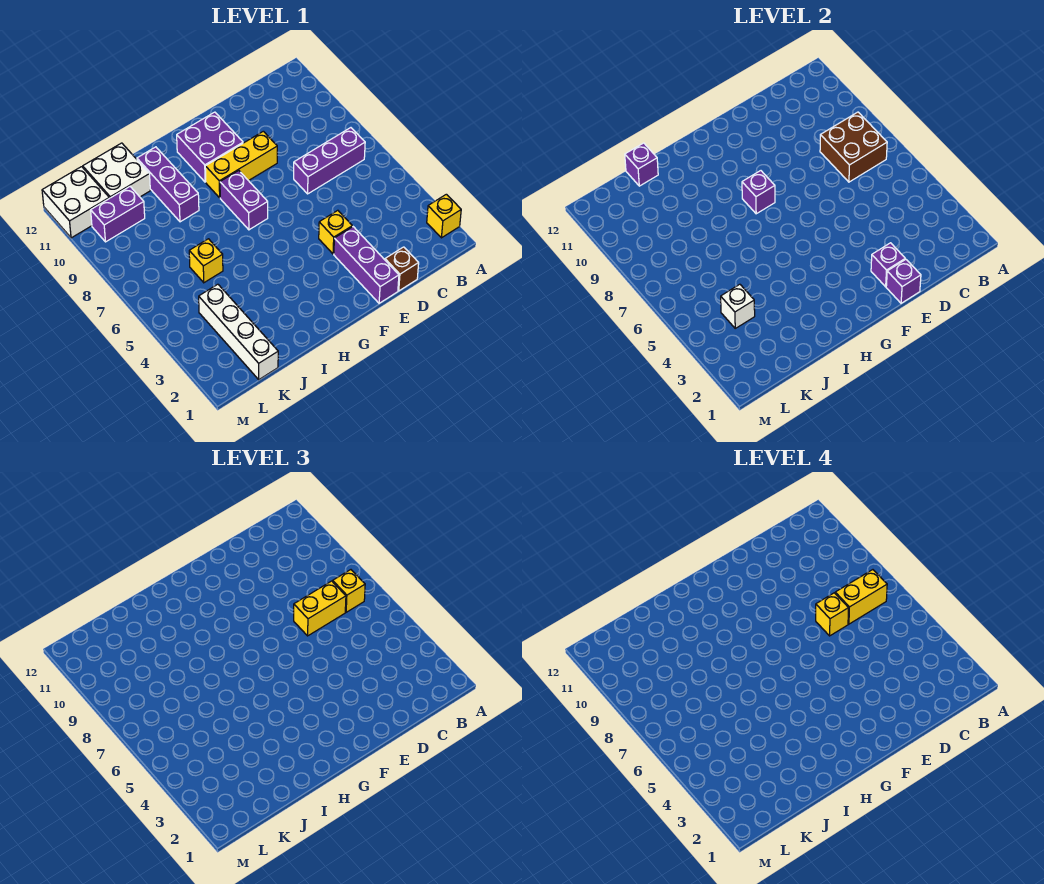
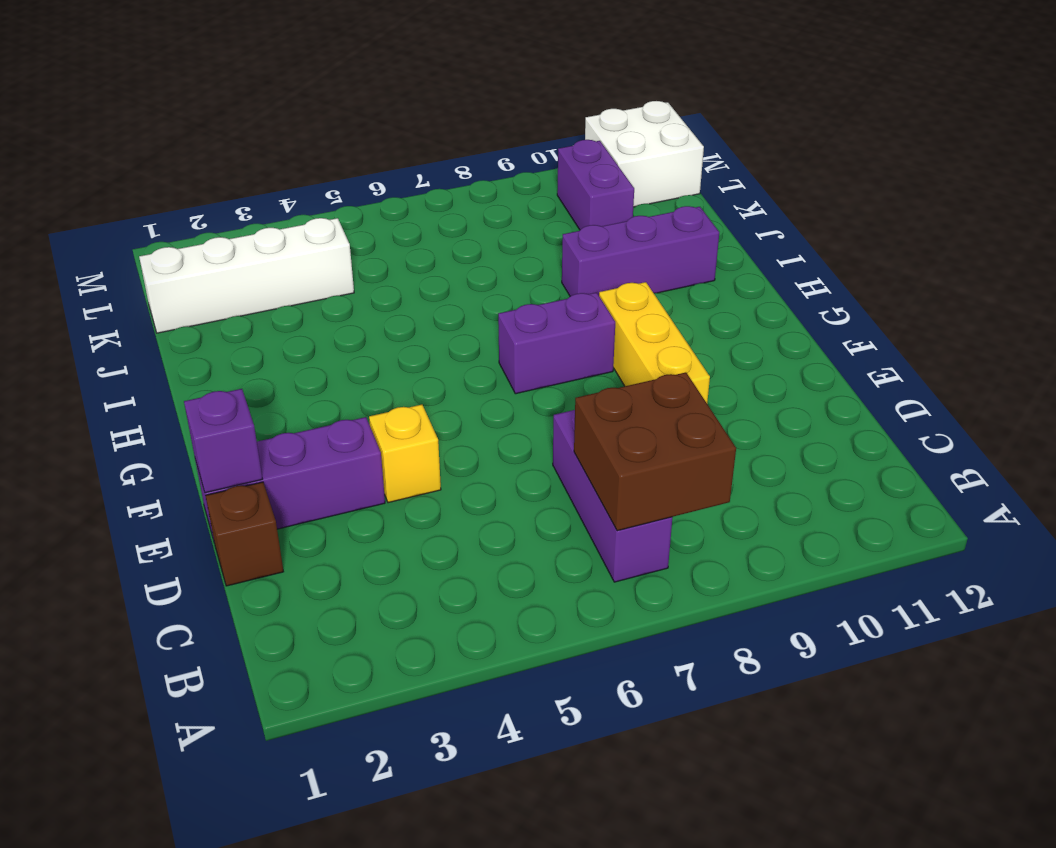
none -> yellow brick A2 level 1
none -> purple brick F10:G11 level 1
none -> yellow brick J6 level 1

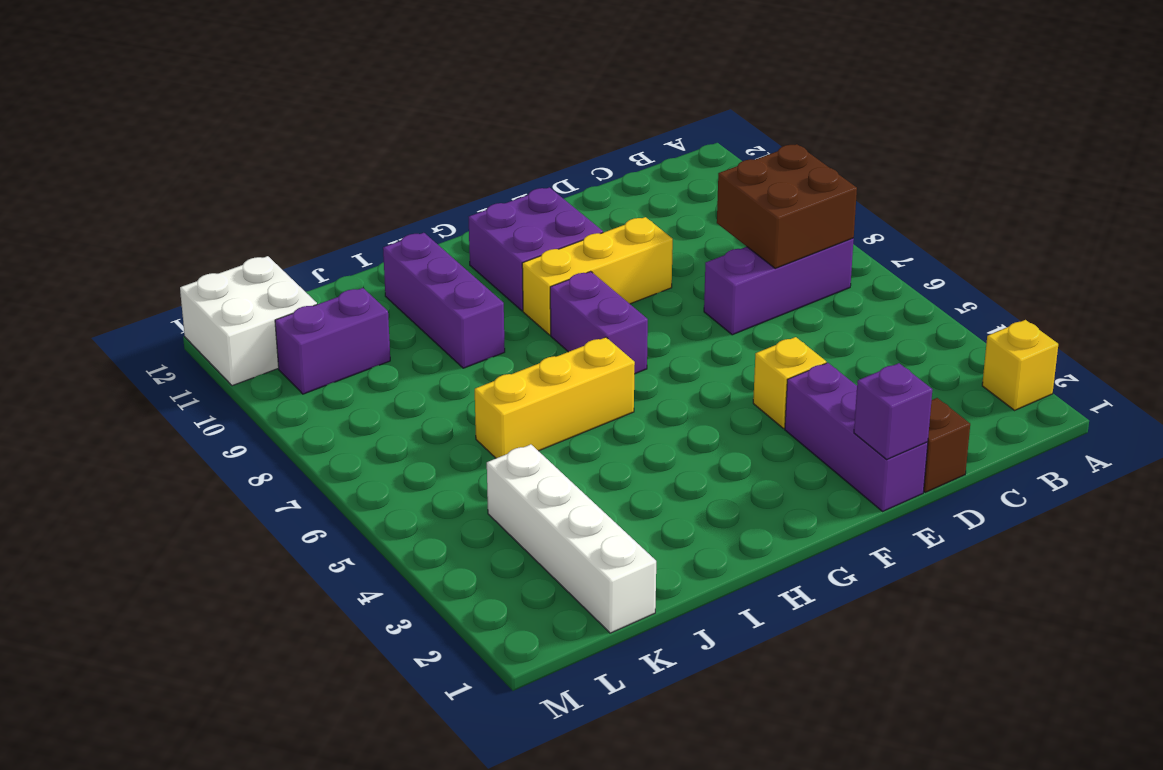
yellow brick H6:J6 level 1 -> yellow brick J6 level 1
none -> white brick J11:K12 level 1
none -> purple brick E2 level 2
none -> purple brick G8 level 2

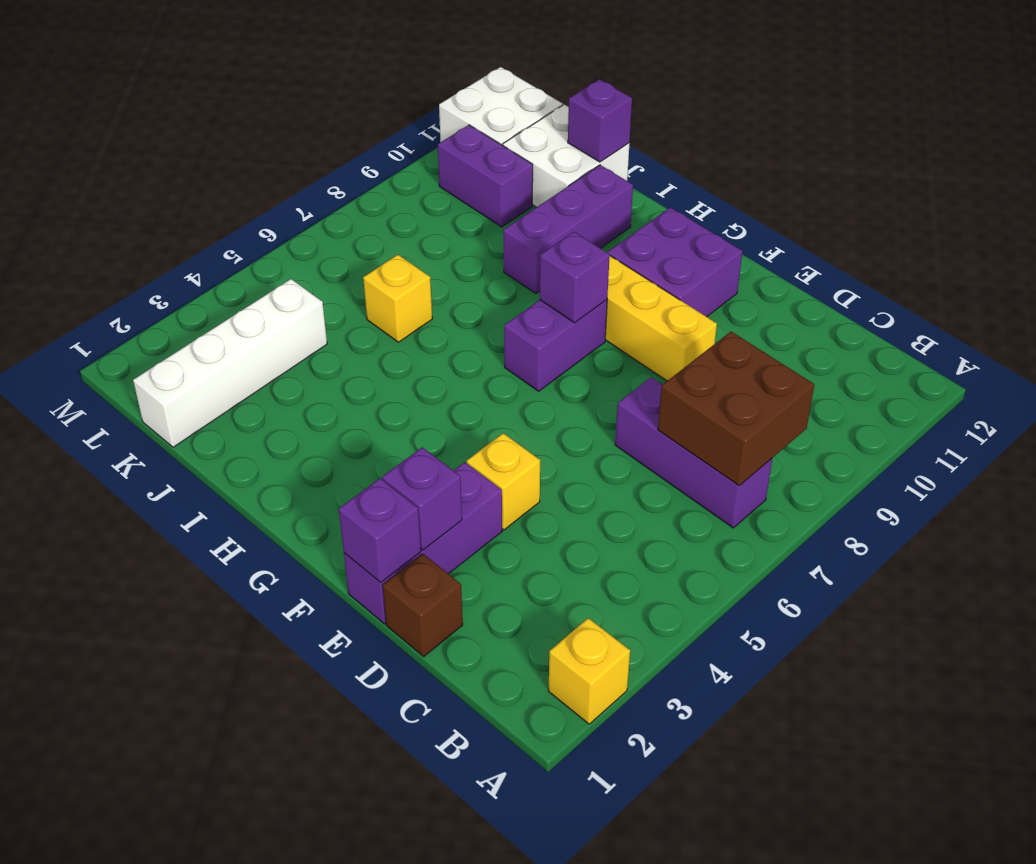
none -> white brick K4 level 2
none -> yellow brick B7 level 3
none -> yellow brick C7:D7 level 3

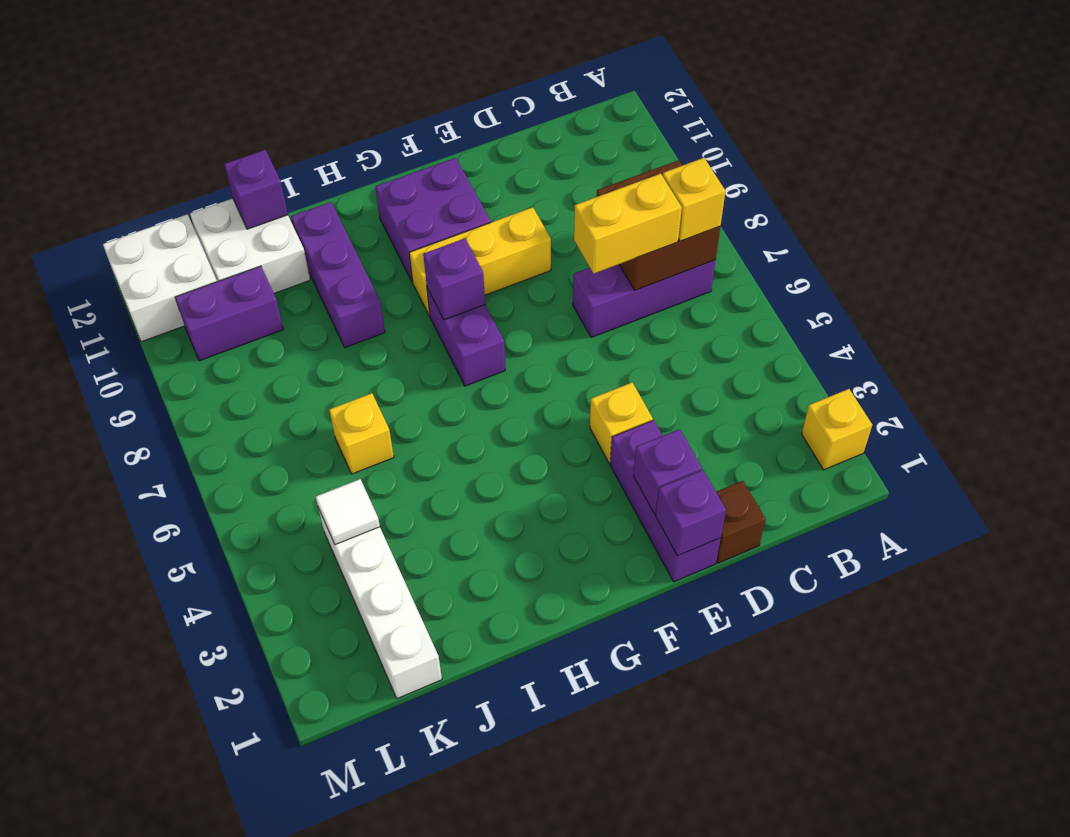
white tile K4 level 2 -> white brick K4 level 2
none -> yellow brick B7:C7 level 4
none -> yellow brick D7 level 4

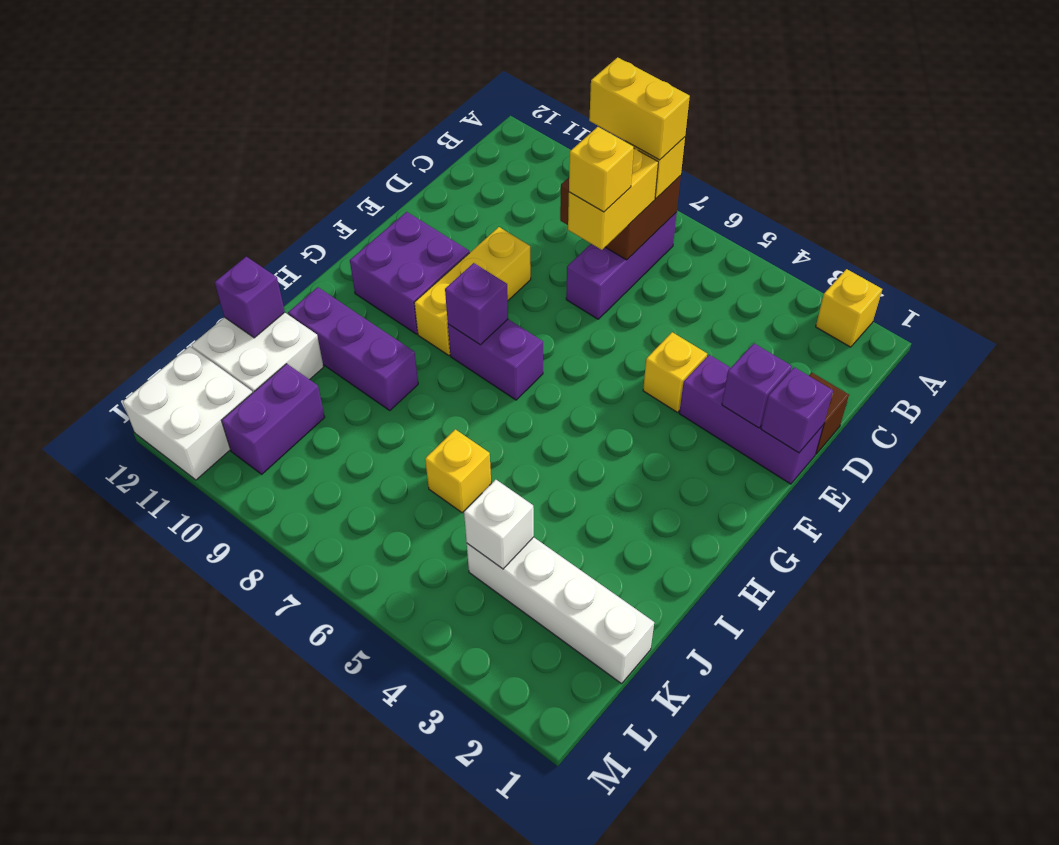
yellow brick B7:B8 level 4 -> yellow brick B7:C7 level 4

